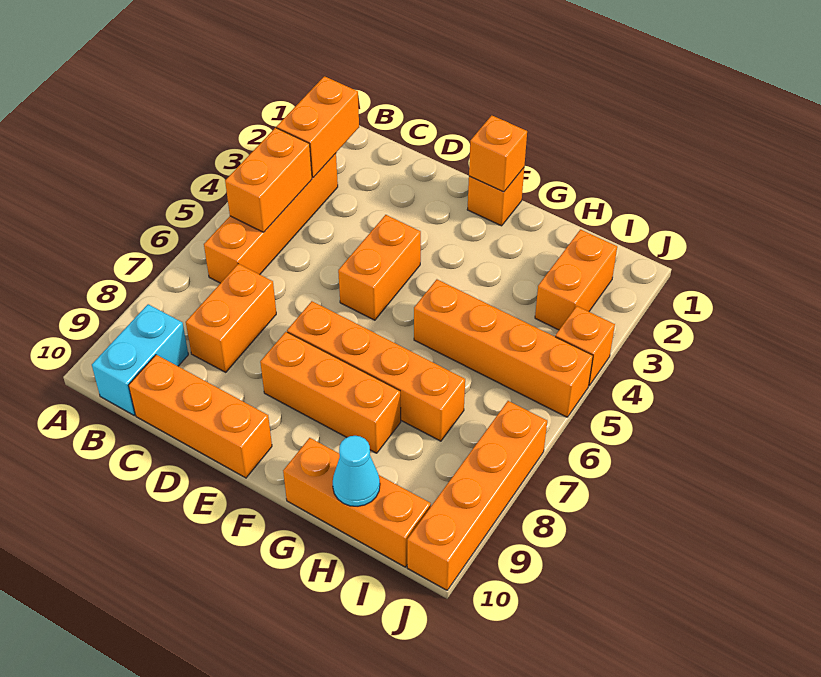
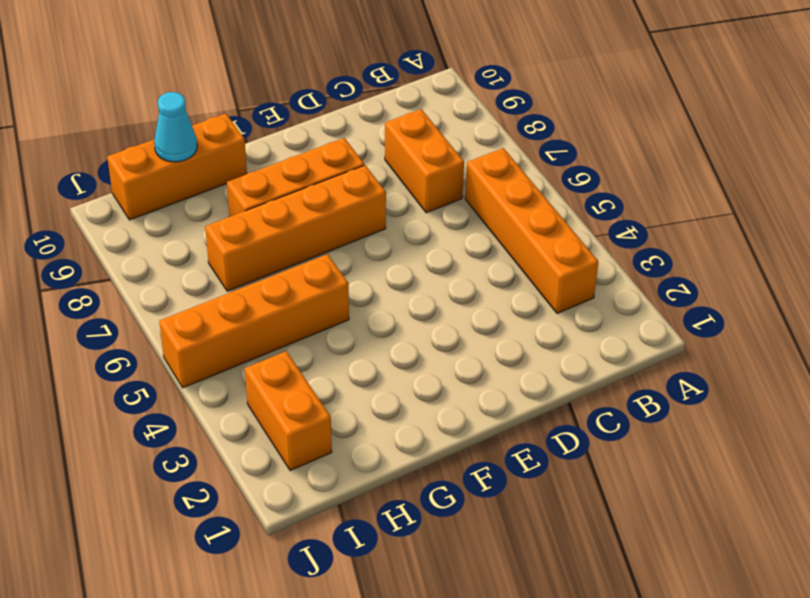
none -> cyan brick B9:B10 level 1
none -> orange brick C10:E10 level 1
none -> orange brick E4:E5 level 1

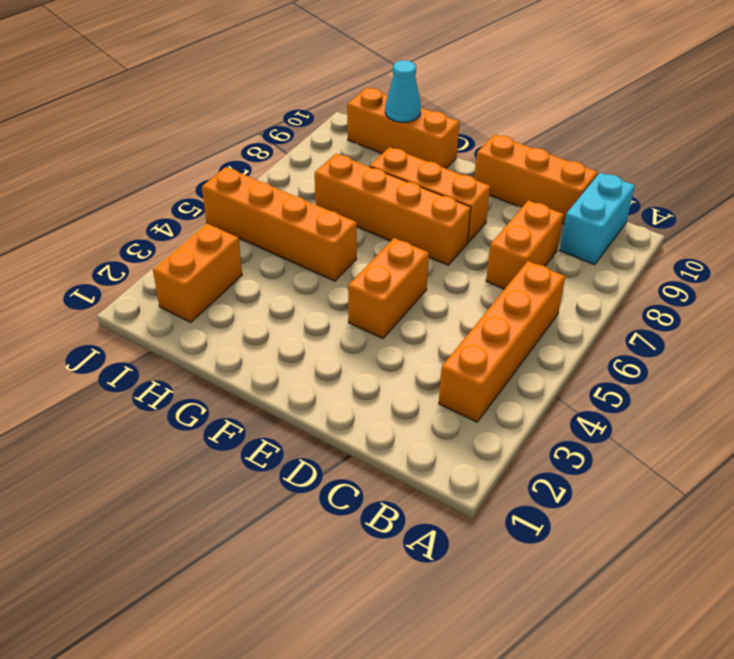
none -> orange brick F1 level 1
none -> orange brick J4 level 1
none -> orange brick J7:J10 level 1

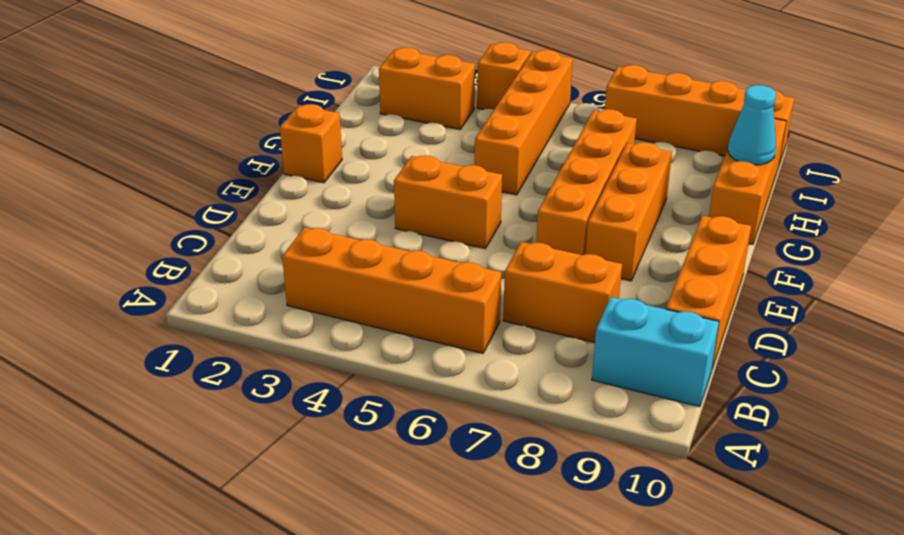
none -> orange brick B2:B3 level 2
none -> orange brick B4:B5 level 2
none -> orange brick F1 level 2

